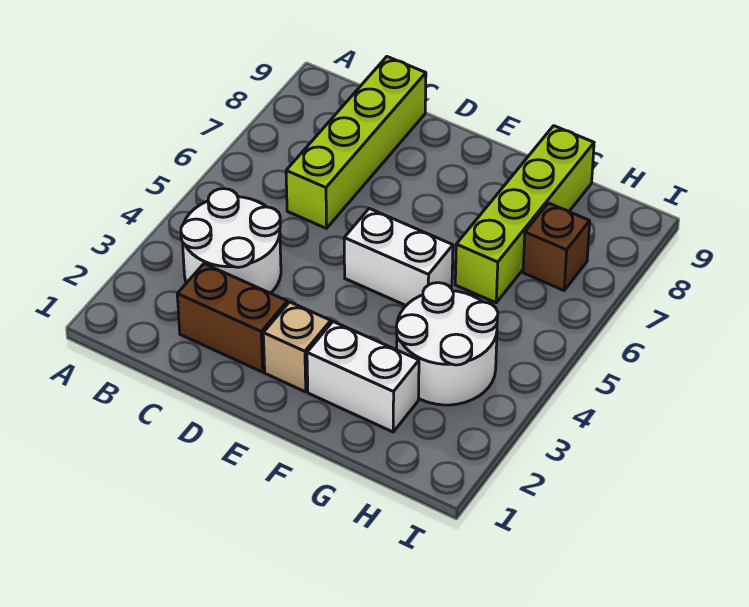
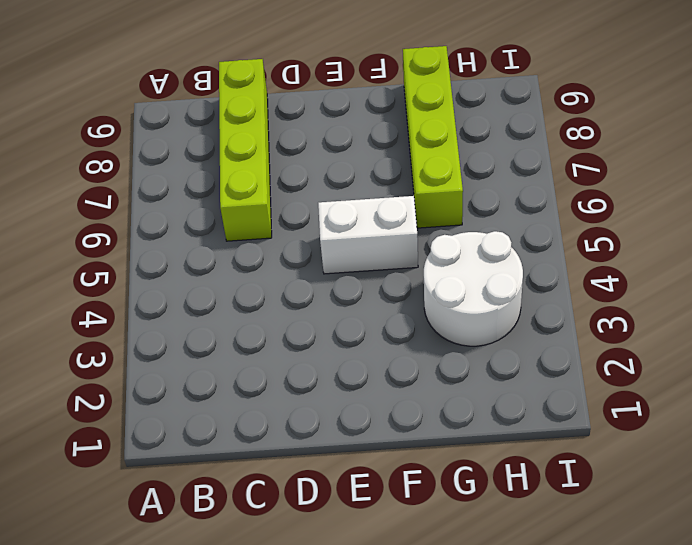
none -> white round brick B3:C4 level 1
none -> brown brick C2:D2 level 1

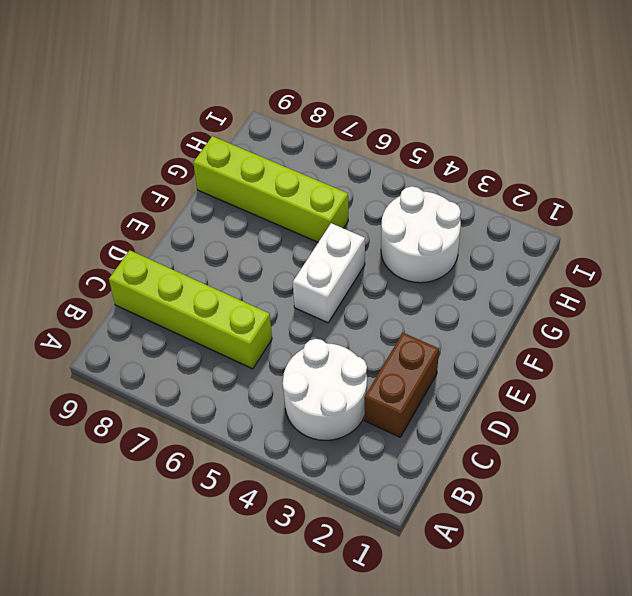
none -> tan brick E2 level 1
none -> white brick F2:G2 level 1

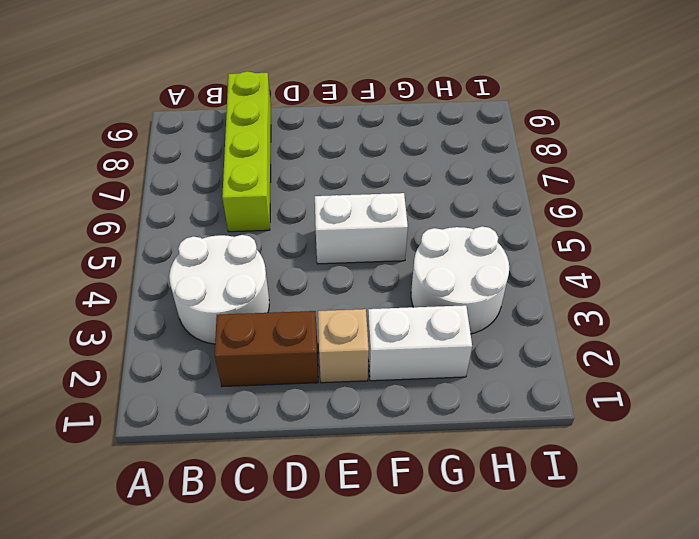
none -> lime brick G6:G9 level 1
none -> brown brick H7 level 1

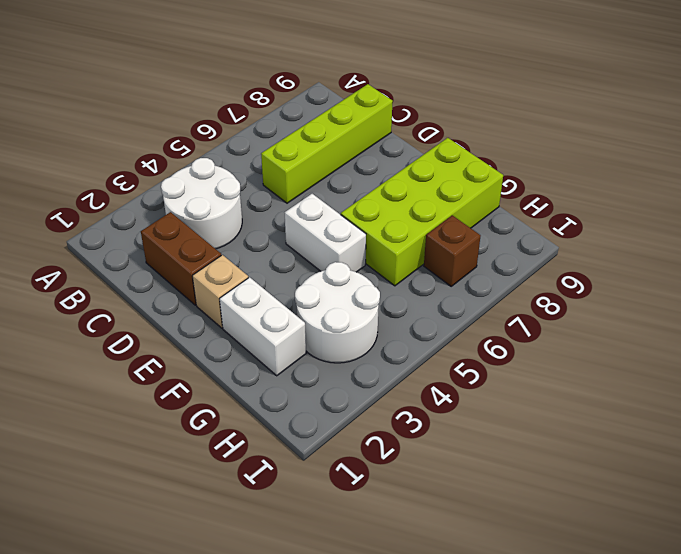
lime brick F6:G9 level 1 -> lime brick G6:G9 level 1

